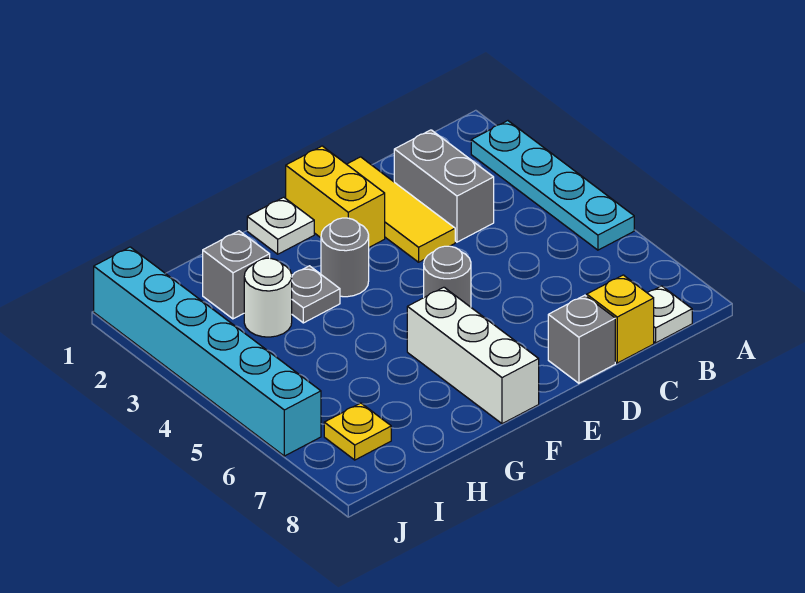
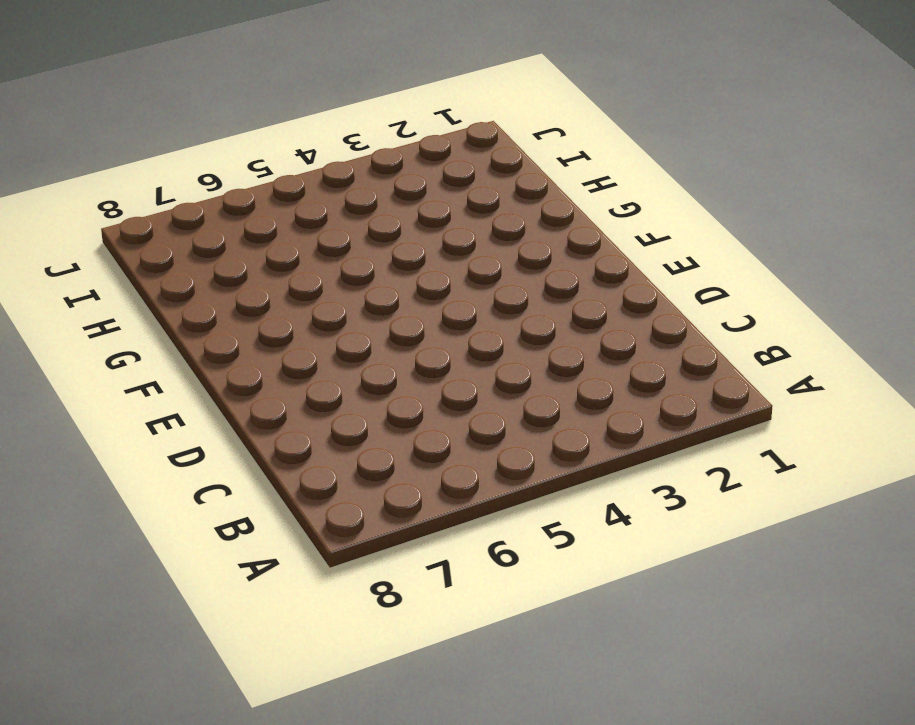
none -> cyan plate A2:A5 level 1
none -> white plate B8 level 1
none -> grey brick C2:C3 level 1

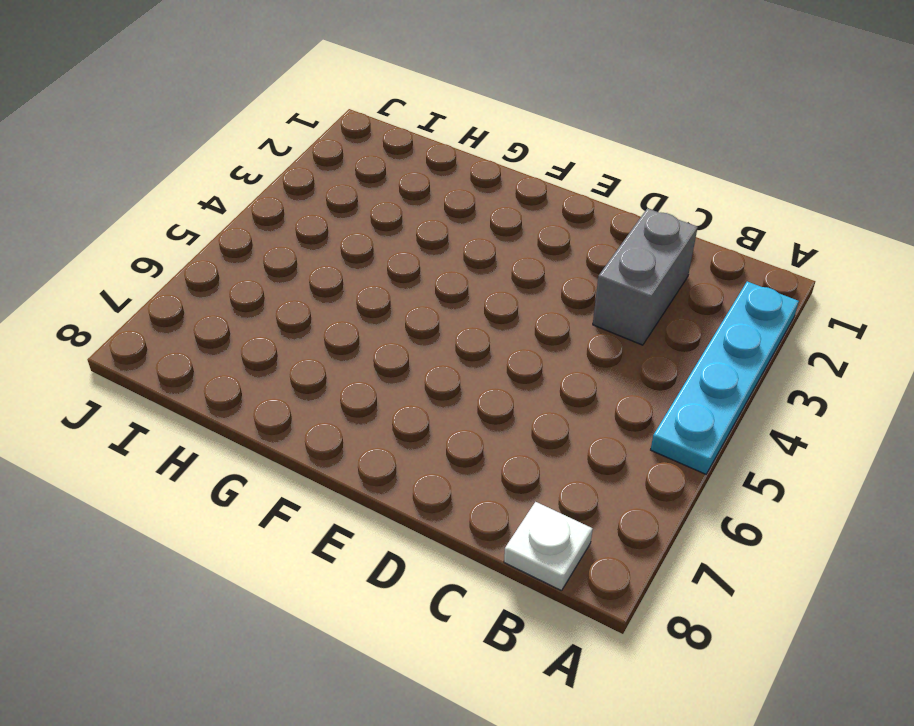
none -> yellow brick C8 level 1
none -> yellow tile D1:D3 level 1
none -> grey brick D8 level 1

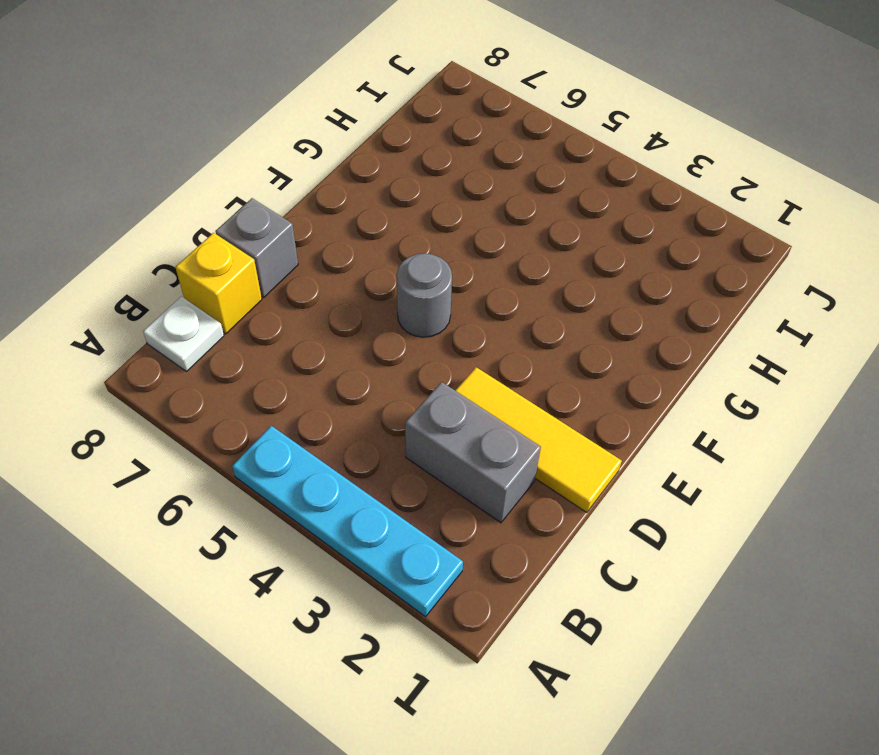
none -> yellow brick E1:E2 level 1
none -> white plate F1 level 1
none -> grey round brick F3 level 1

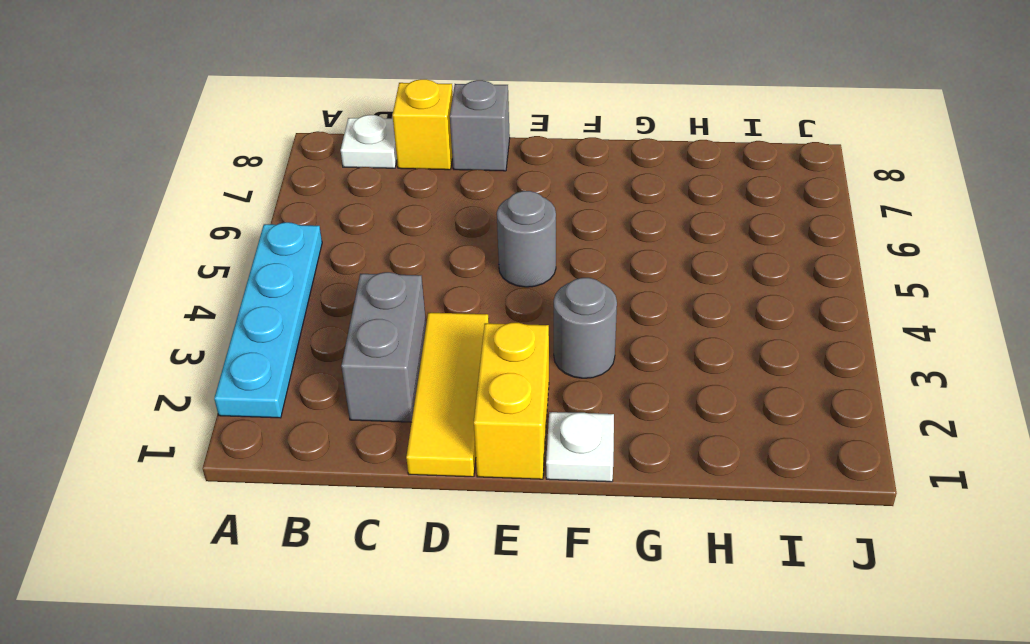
none -> white brick F6:F8 level 1
none -> grey plate G3 level 1
none -> grey brick H2 level 1

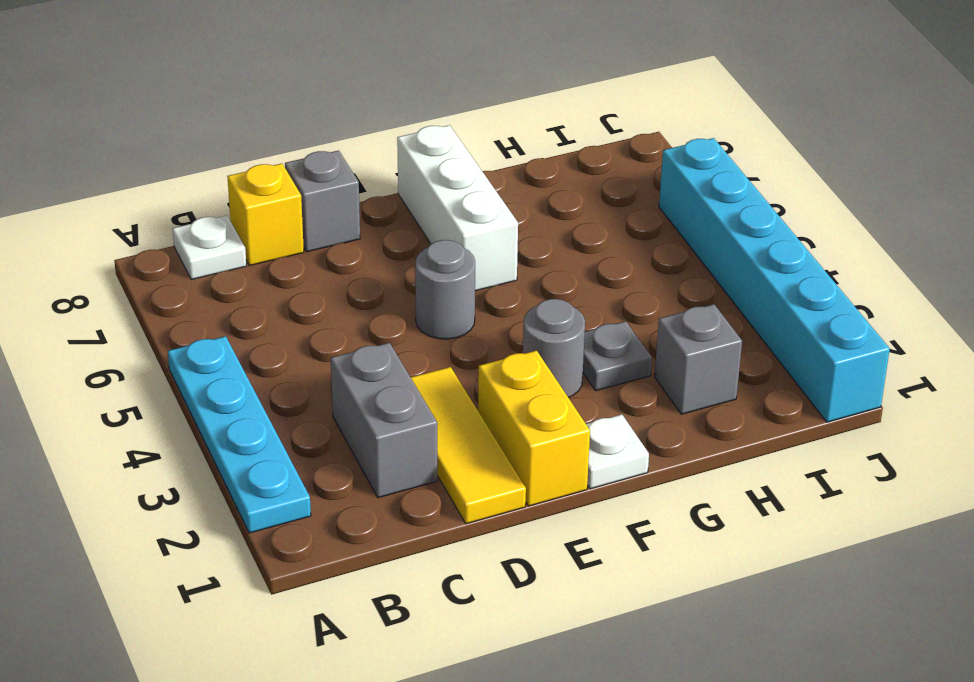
none -> white round brick H3 level 1
none -> yellow plate I7 level 1

